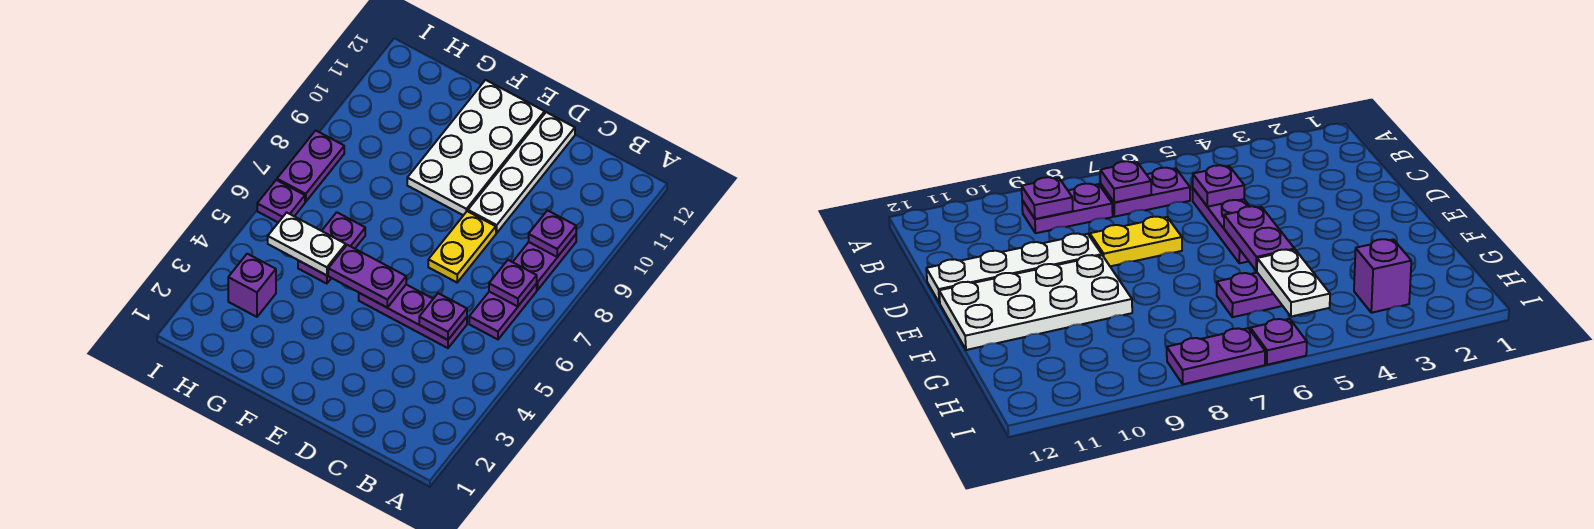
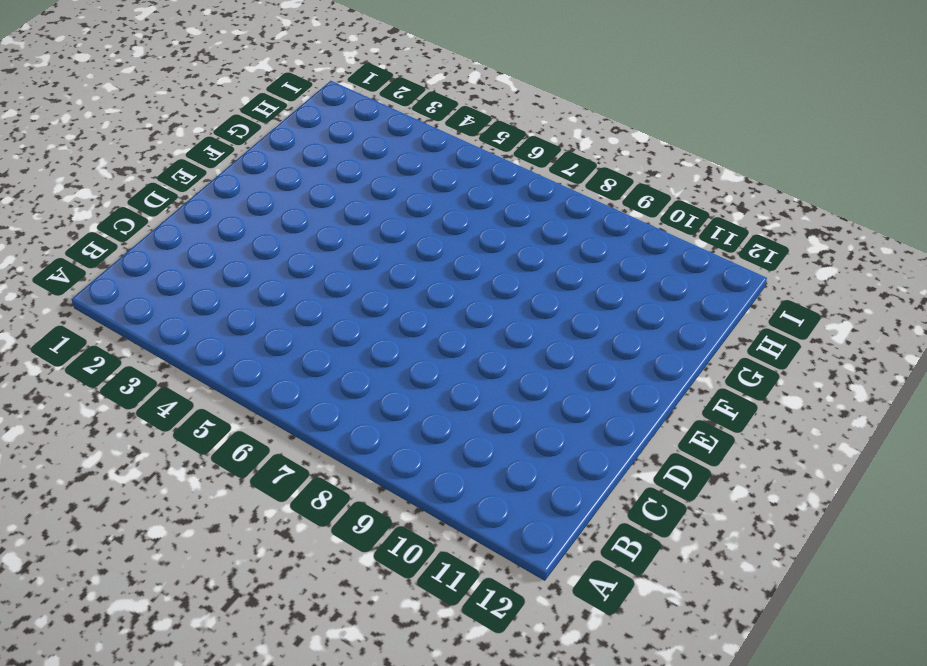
none -> purple plate B6:B7 level 1
none -> purple plate B8:B9 level 1
none -> purple plate C5:E5 level 1

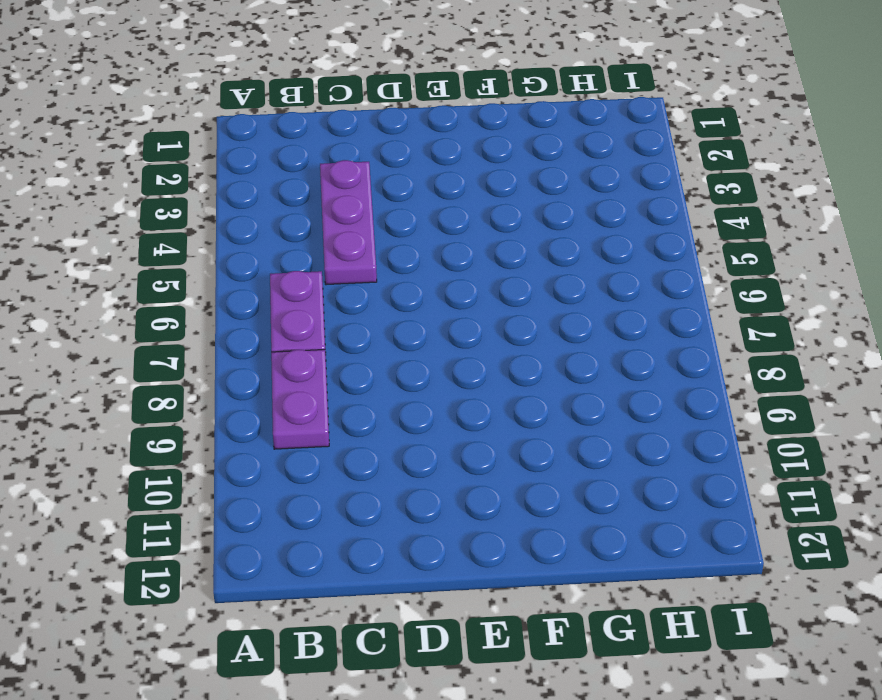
purple plate C3:C5 level 1 -> purple plate C5:E5 level 1
none -> yellow plate D7:D8 level 1
none -> white plate D9:D12 level 1
none -> white plate E9:F12 level 1

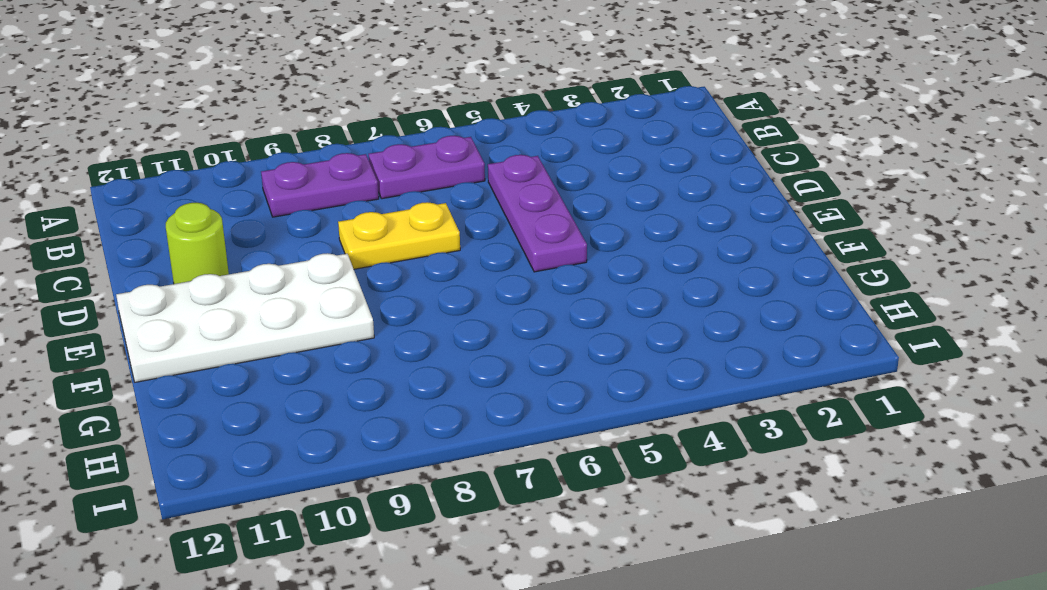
lime round brick D11 level 1 -> white plate D9:D12 level 1
none -> purple plate G5:G6 level 1
none -> purple brick H3 level 1
none -> purple plate I6 level 1

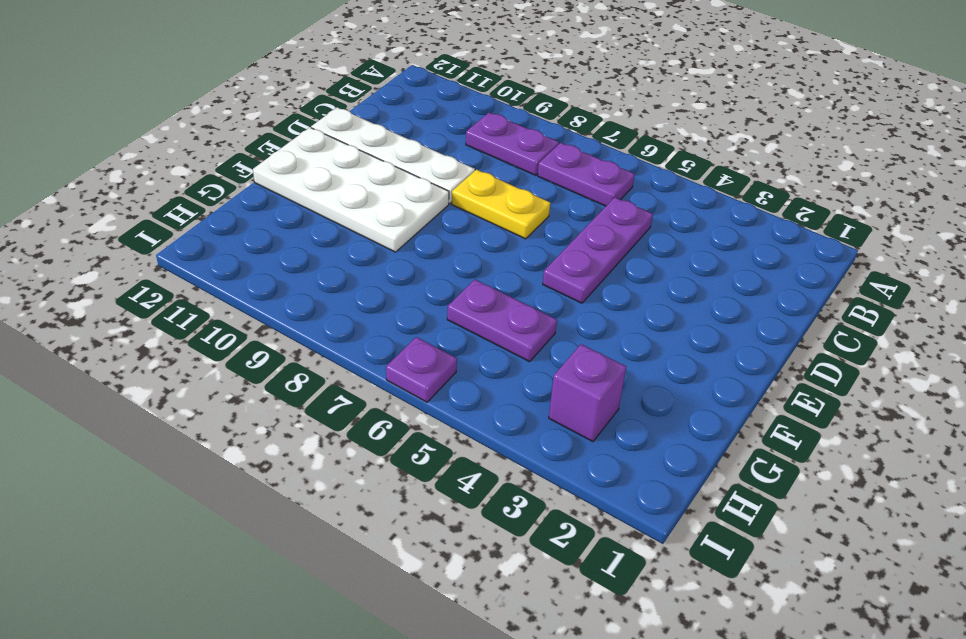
none -> purple plate I7:I8 level 1
none -> purple plate B7 level 2
none -> purple plate B9 level 2

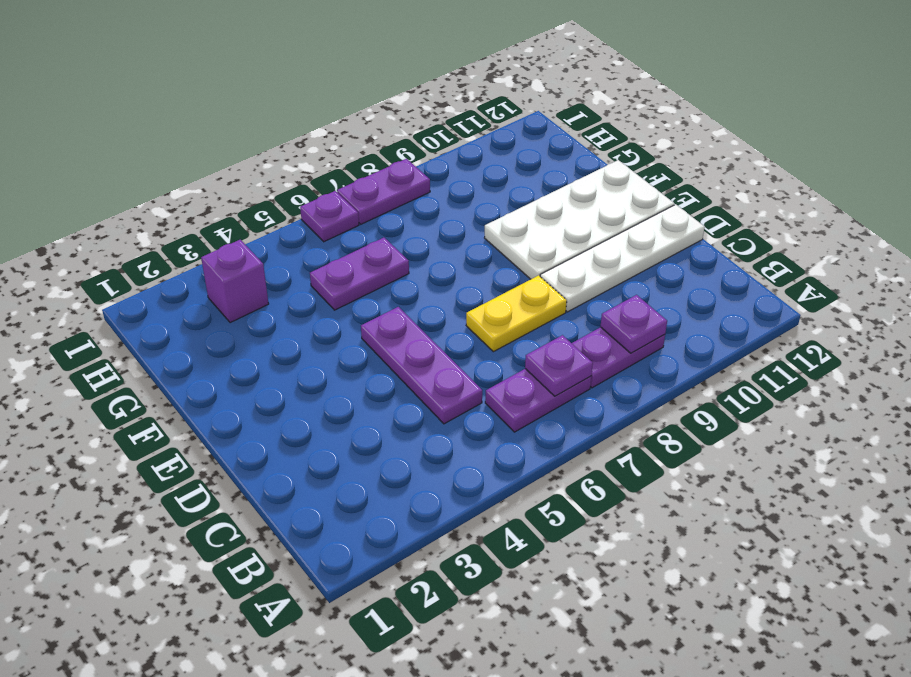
none -> purple plate C5 level 2
none -> purple plate E5:F5 level 2
none -> white plate G5:H5 level 2

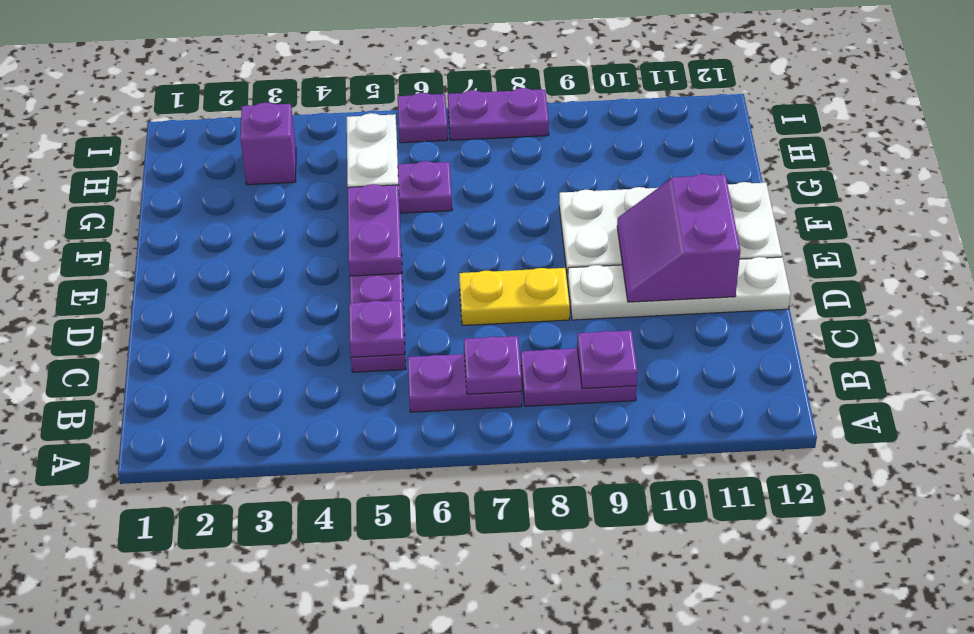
purple slope D10:E11 level 2 top 11 -> none

